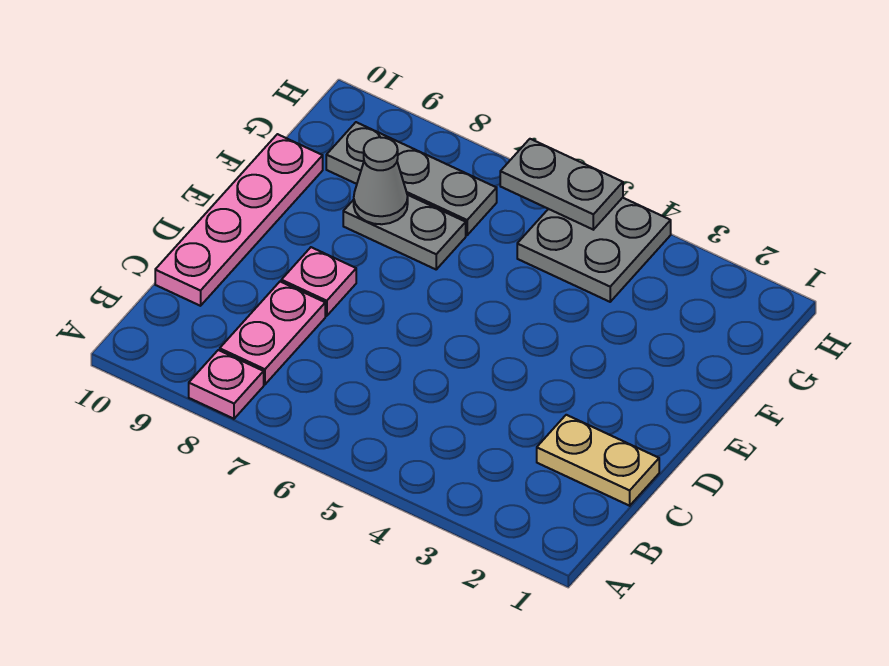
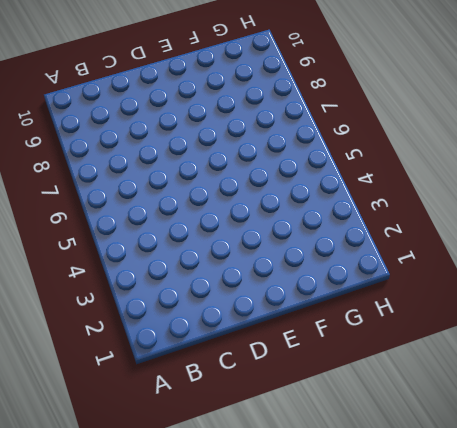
none -> pink plate A8 level 1
none -> pink plate B8:C8 level 1

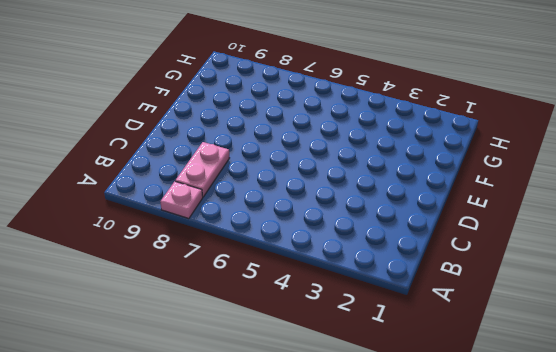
none -> tan plate C1:C2 level 1
none -> pink plate C10:F10 level 1

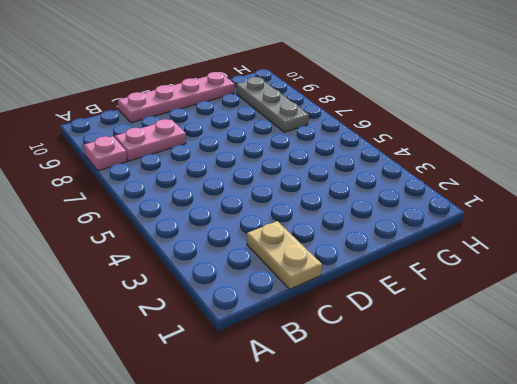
none -> pink plate D8 level 1
none -> grey plate F7:F8 level 1

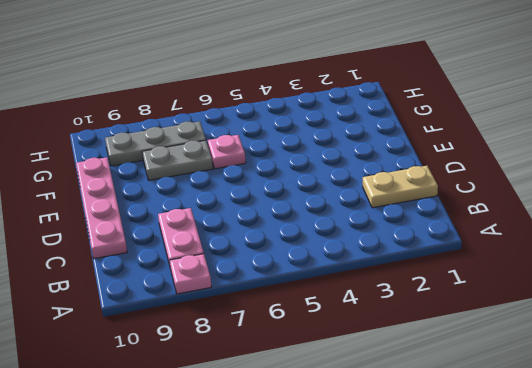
pink plate F6 level 1 -> pink plate D8 level 1
none -> grey plate G4:H5 level 1
none -> grey cone F8 level 2

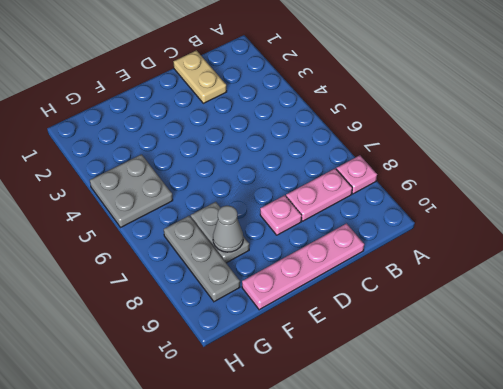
none -> grey plate H5:H6 level 2

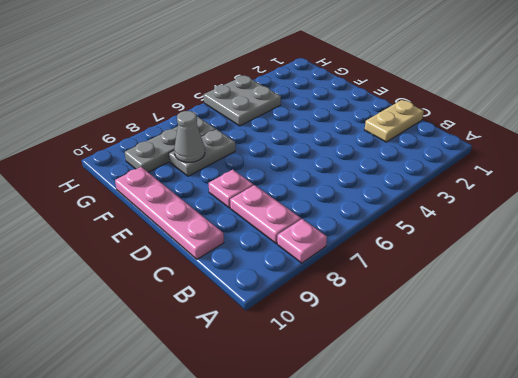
none -> grey plate H5:H6 level 2

